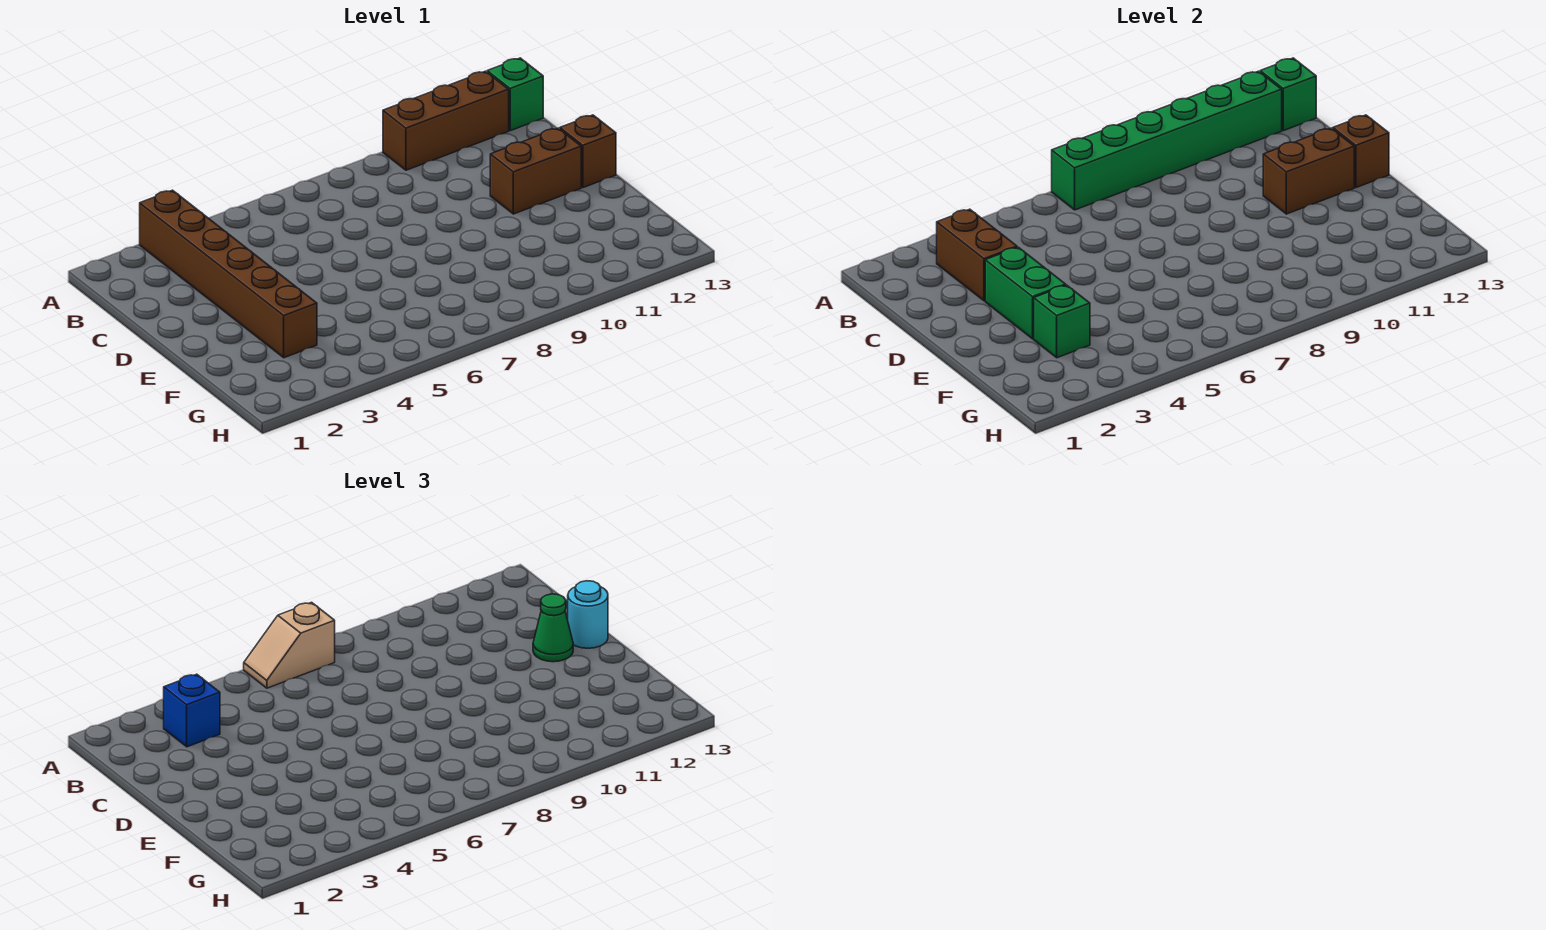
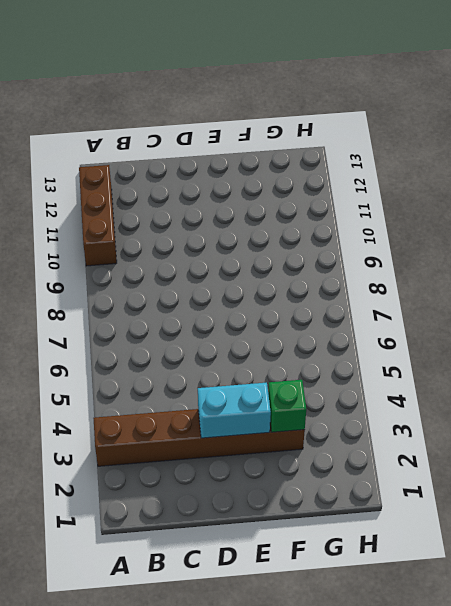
cyan brick D3:E3 level 2 -> green brick D3:E3 level 2
none -> green brick A13 level 1
none -> brown brick D11:D12 level 1
none -> brown brick D13 level 1

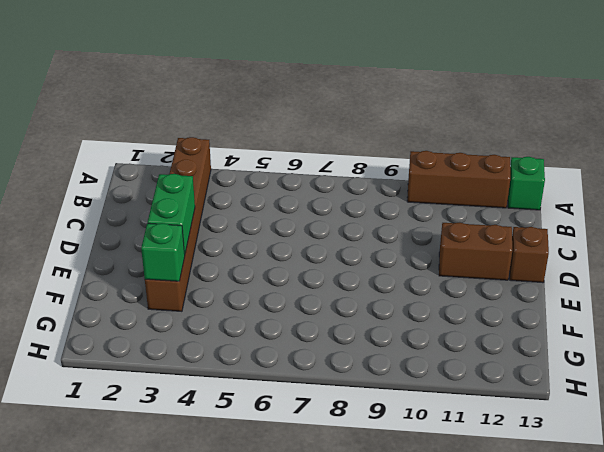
none -> green brick A7:A12 level 2
none -> green brick A13 level 2
none -> brown brick B3:C3 level 2

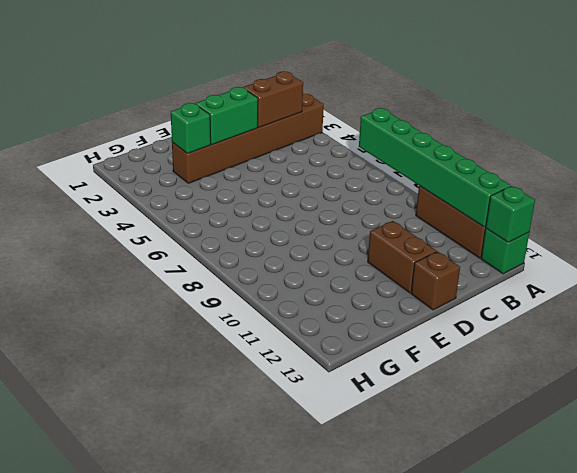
none -> brown brick D11:D12 level 2
none -> brown brick D13 level 2
none -> tan slope A6:A7 level 3 top 7

